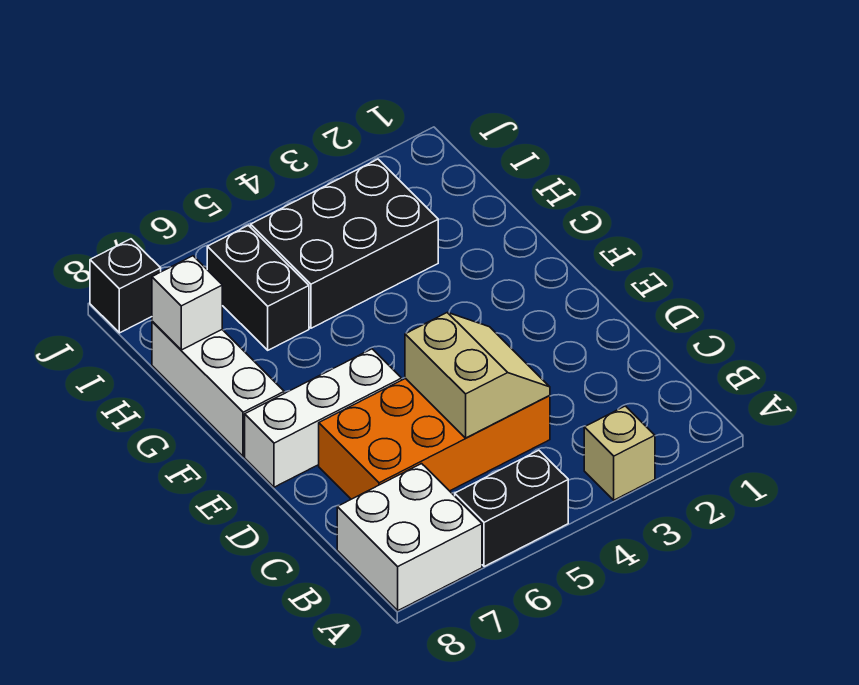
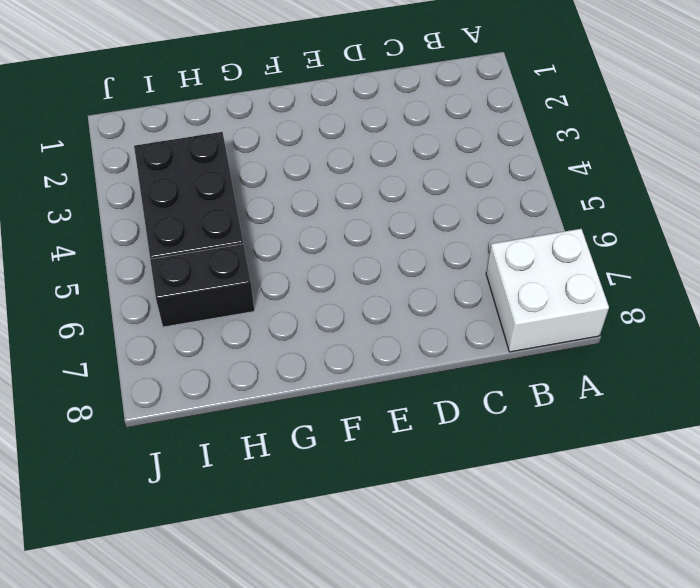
none -> tan brick A3 level 1
none -> black brick A5:A6 level 1

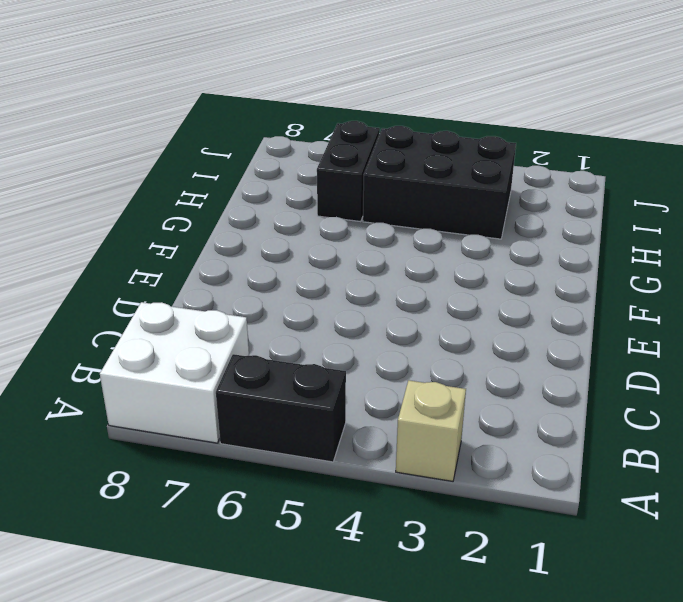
none -> orange brick C4:D7 level 1
none -> white brick E6:E8 level 1

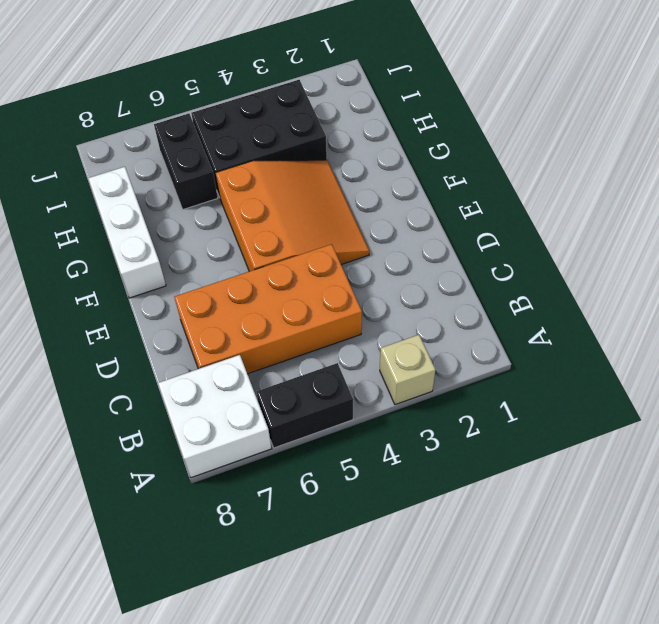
orange slope E3:G5 level 1 top 5 -> none
none -> white brick E6:E8 level 1
none -> black brick J8 level 1

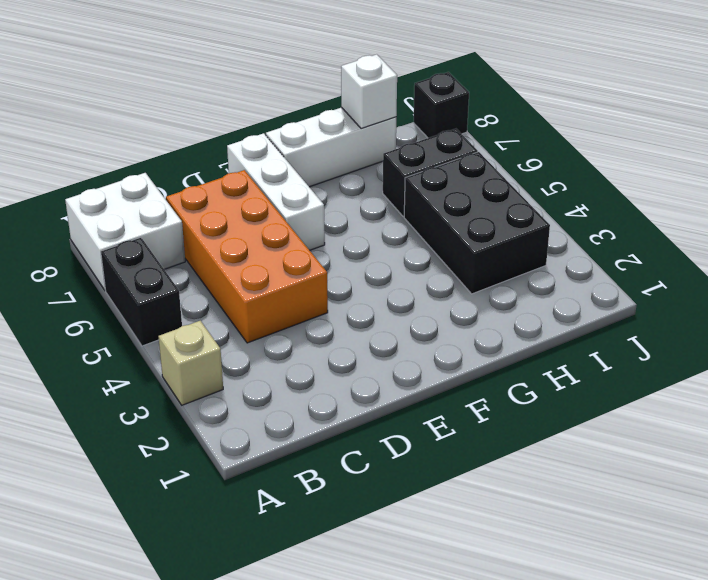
none -> tan slope C4:D5 level 2 top 5

